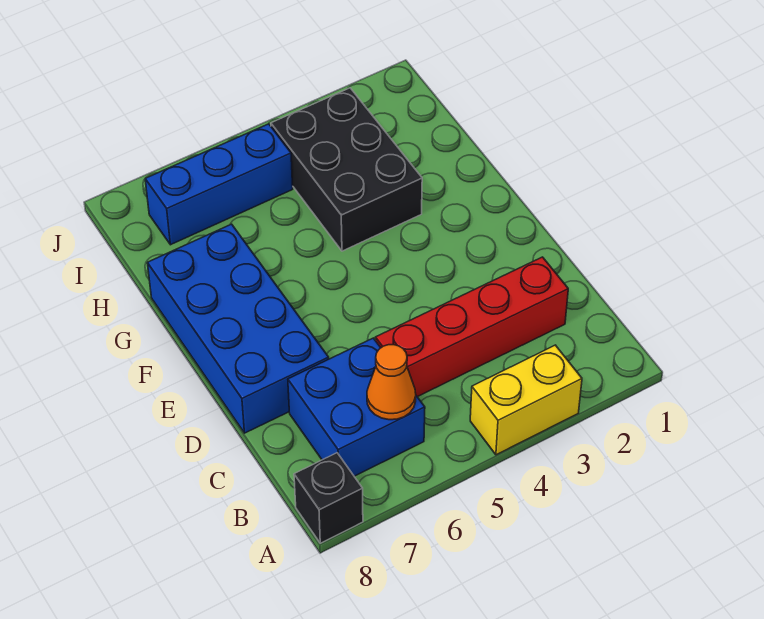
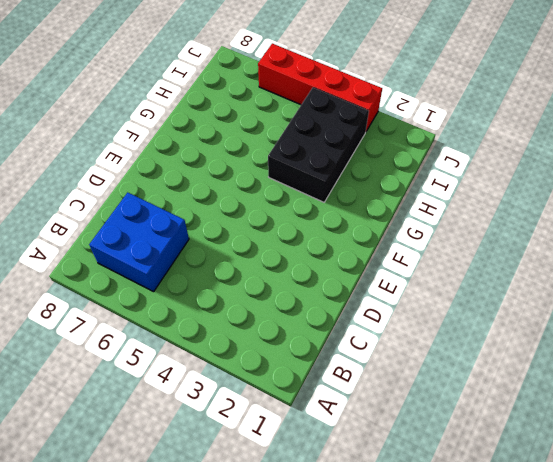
red brick J3:J6 level 1 -> red brick C2:C5 level 1
none -> yellow brick A3:A4 level 1
none -> black brick A8 level 1

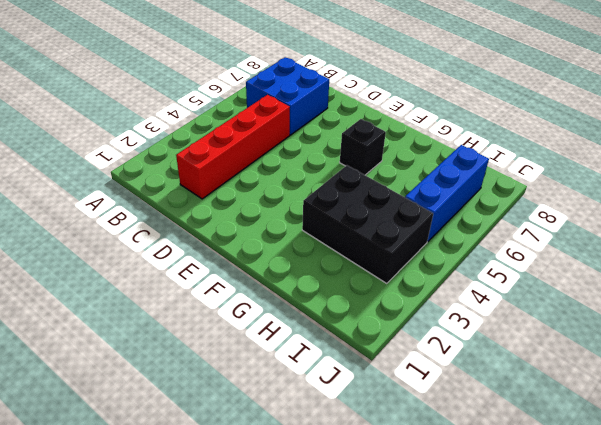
black brick F6 level 1 -> black brick A8 level 1
none -> yellow brick A3:A4 level 1
none -> blue brick D7:G8 level 1

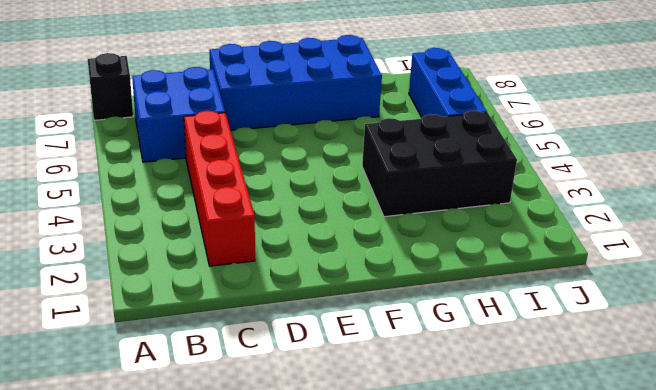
none -> yellow brick A3:A4 level 1
none -> orange cone B6 level 2

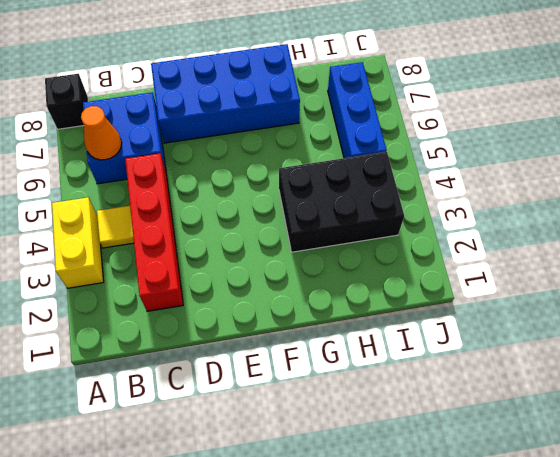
yellow tile B4 level 1 -> none

